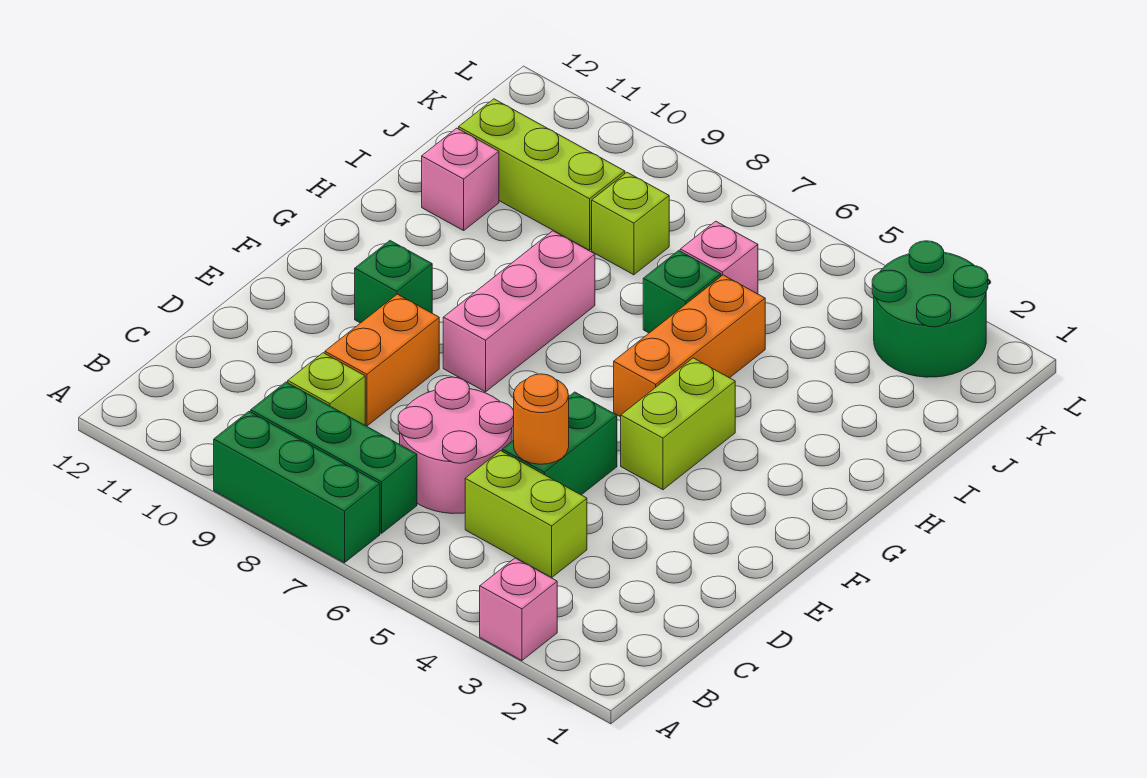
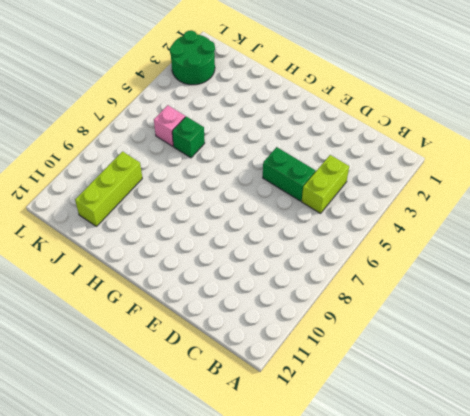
none -> pink brick A3 level 1
none -> green brick A7:A9 level 1
none -> green brick B7:B9 level 1

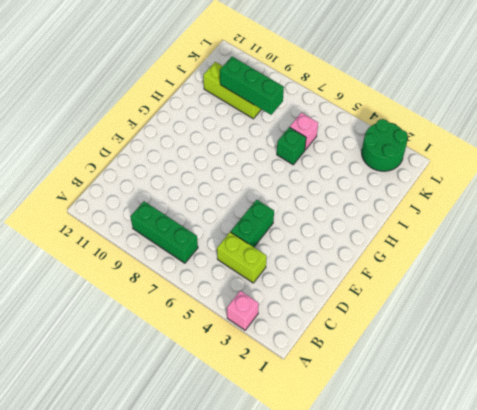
green brick J8:J10 level 2 -> green brick A7:A9 level 1
none -> pink round brick C6:D7 level 1
none -> lime brick C9 level 1
none -> orange brick D9:E9 level 1

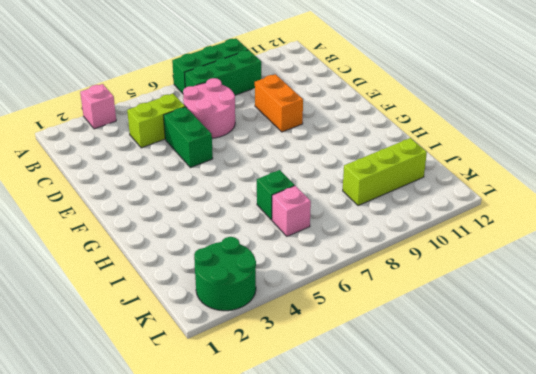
none -> lime brick C9 level 1
none -> lime brick F4:G4 level 1
none -> pink brick F8:H8 level 1

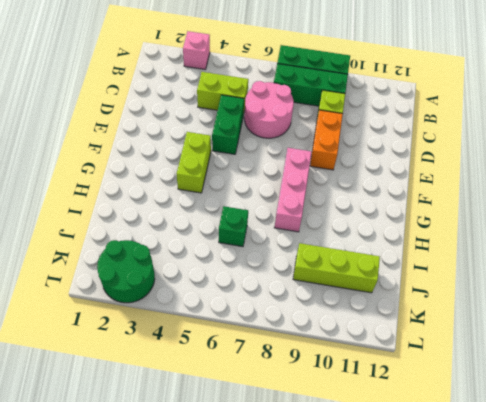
none -> green brick F10 level 1
none -> orange brick G5:I5 level 1
none -> pink brick I11 level 1

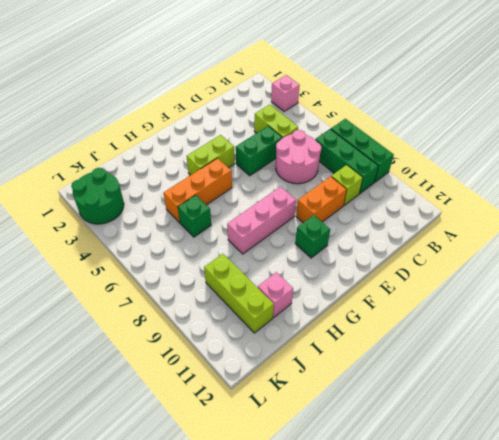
none -> pink brick J6 level 1
none -> lime brick J8 level 1
none -> orange round brick D5 level 2

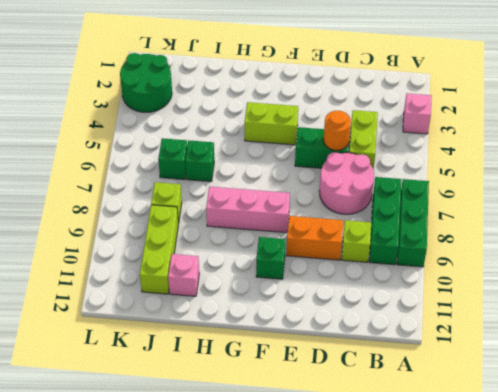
green brick J6 level 1 -> pink brick J6 level 1
none -> orange brick G5:I5 level 1

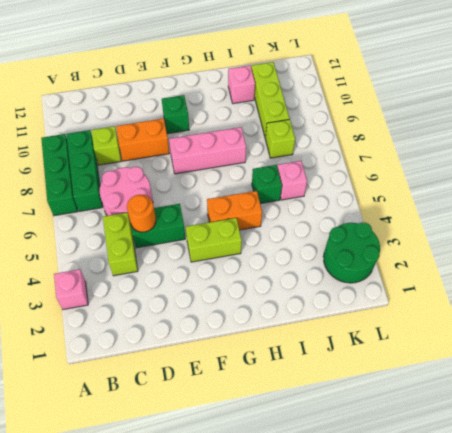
orange brick G5:H5 level 1 -> orange brick G5:I5 level 1

